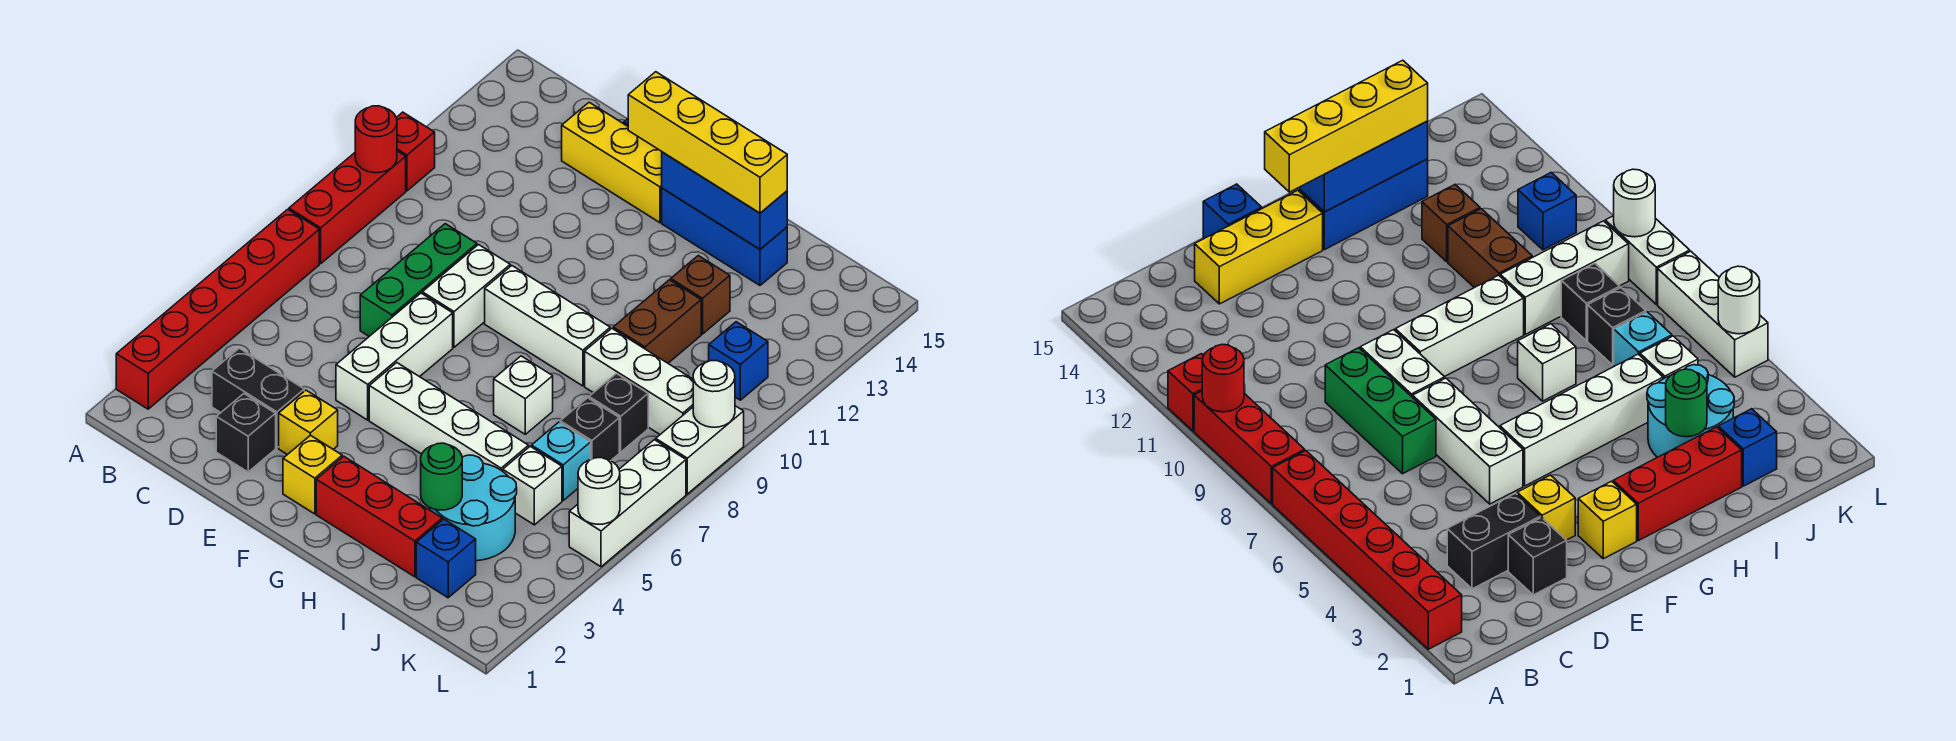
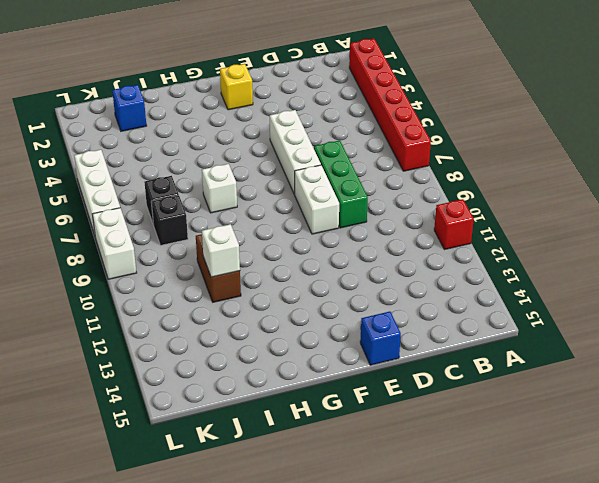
white brick I11 level 2 -> white brick J5 level 1
none -> red brick A8:A10 level 1
none -> black brick C3:D3 level 1
none -> black brick D2 level 1
none -> yellow brick D14:F14 level 1

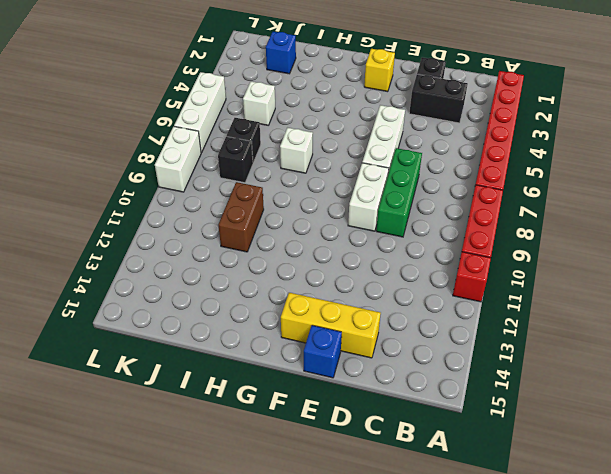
none -> yellow brick E3 level 1
none -> white brick F5:I5 level 1
none -> white brick F9:H9 level 1
none -> red brick G2:I2 level 1

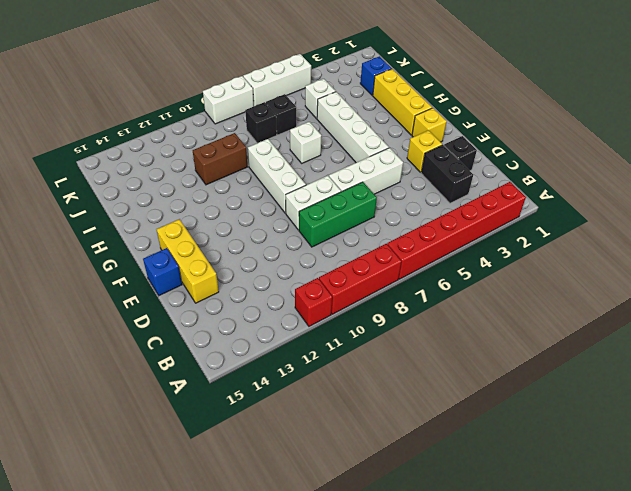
yellow brick G2:I2 level 1 -> red brick G2:I2 level 1
none -> blue brick G14:I14 level 1
none -> cyan round brick I3:J4 level 1
none -> white brick I9:K9 level 1
none -> brown brick I12 level 1

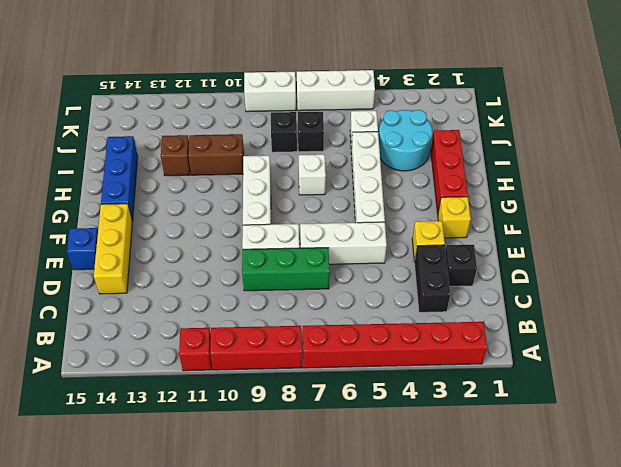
none -> white brick I9:K9 level 1
none -> blue brick J2 level 1
none -> cyan brick J6 level 1
none -> blue brick K11 level 1

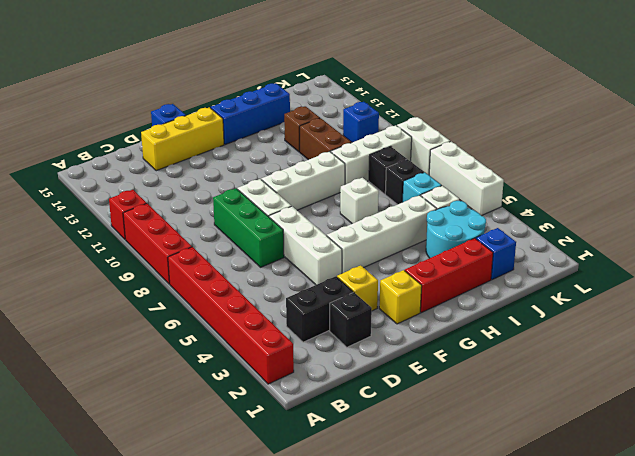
none -> red round brick A10 level 2
none -> blue brick G14:I14 level 2
none -> green round brick I3 level 2
none -> white round brick L5 level 2

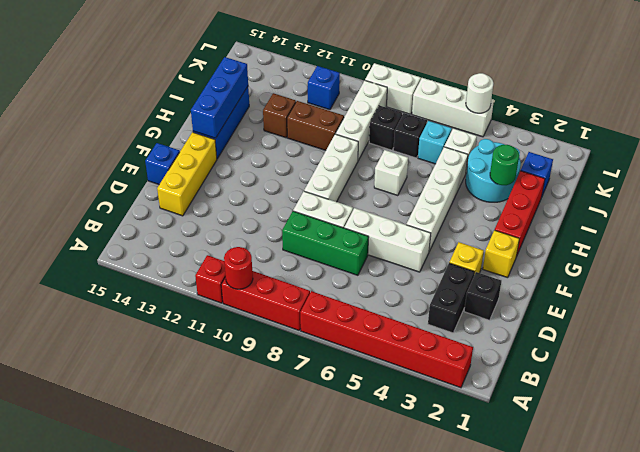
none -> white round brick L9 level 2
none -> yellow brick F14:I14 level 3

